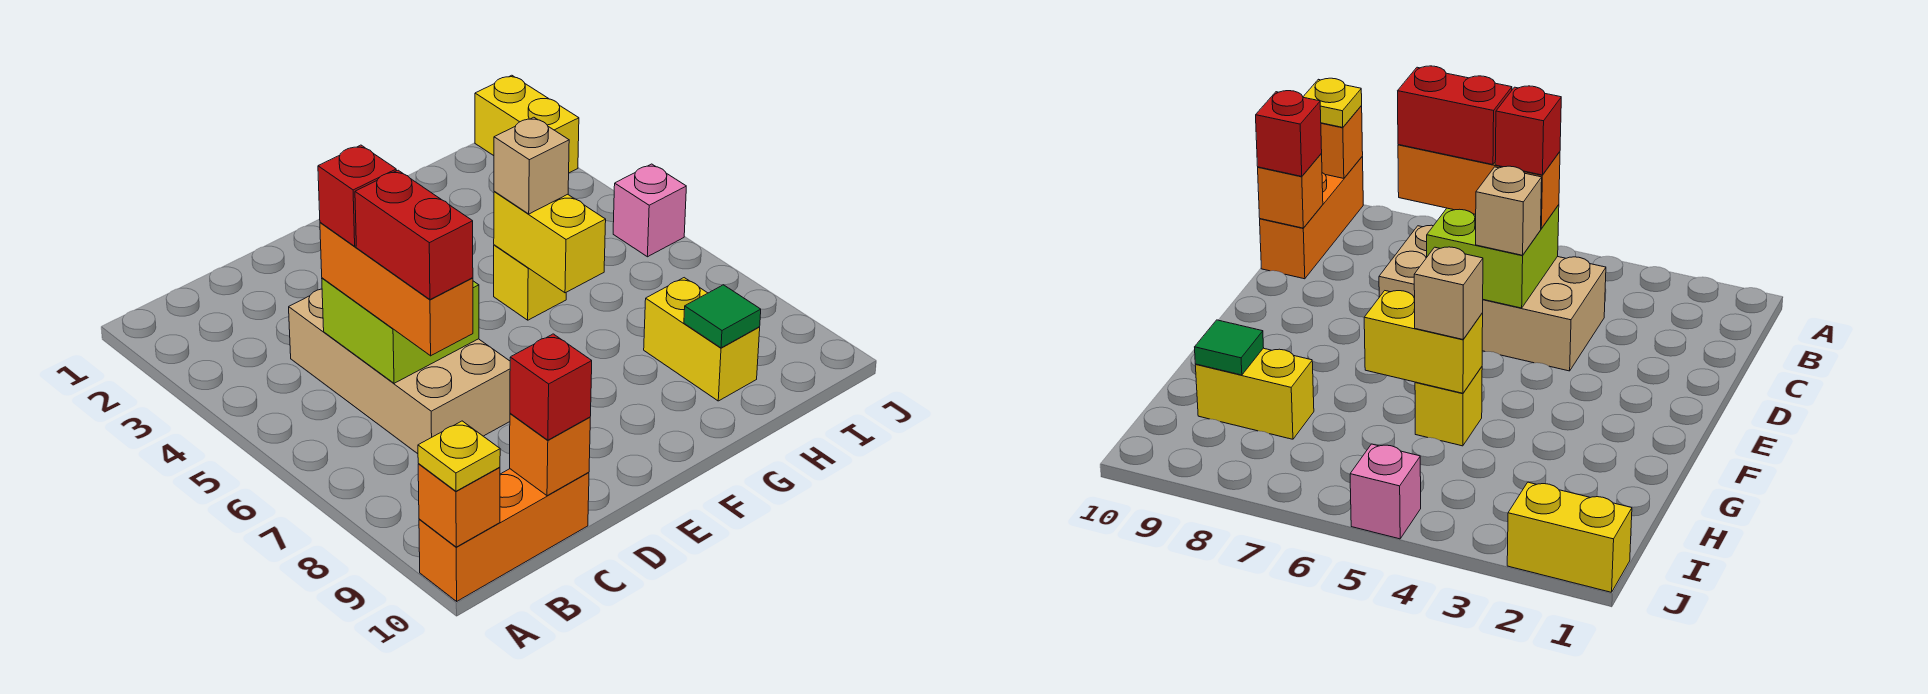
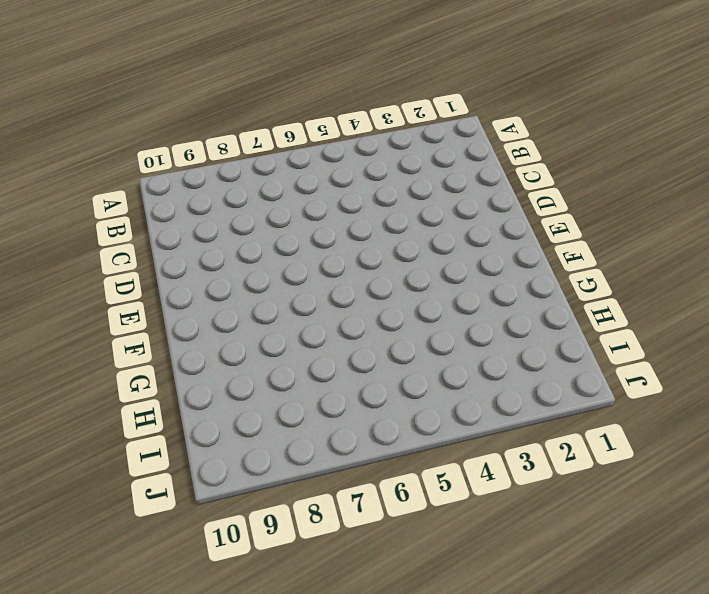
none -> orange brick A10:C10 level 1
none -> tan brick C4:D7 level 1
none -> yellow brick G5 level 1

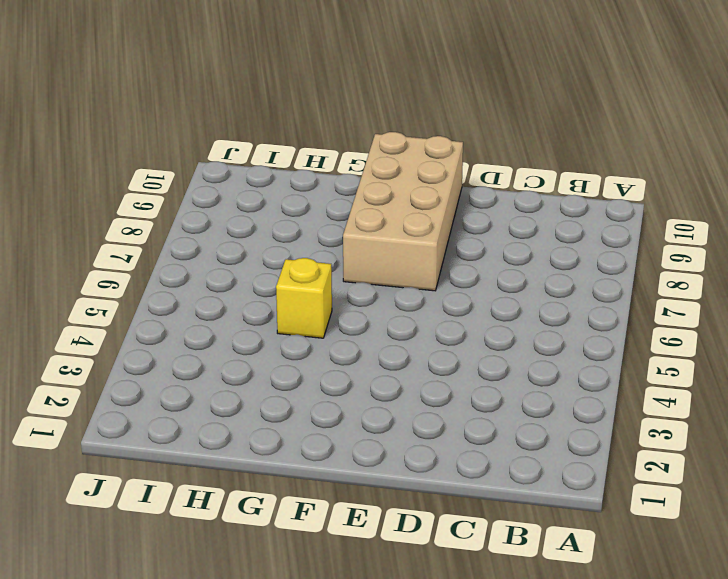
tan brick E7:F10 level 1 -> tan brick C4:D7 level 1
none -> orange brick A10:C10 level 1
none -> yellow brick H8:H9 level 1
none -> yellow brick J1:J2 level 1

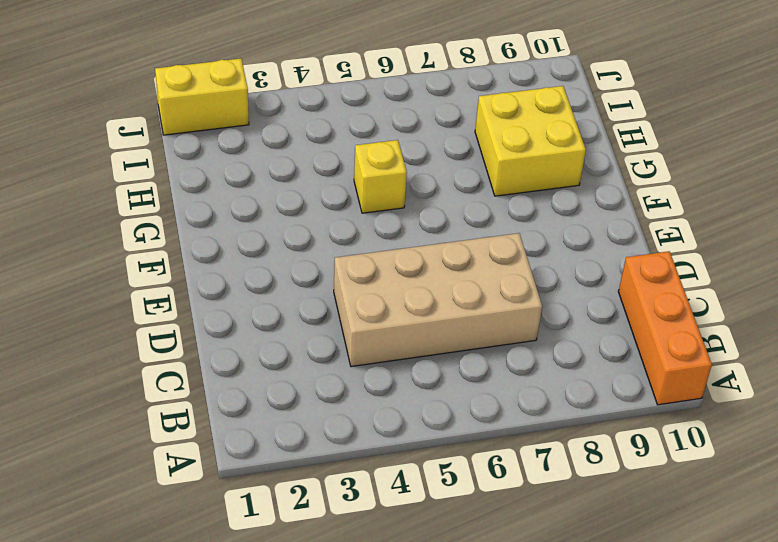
yellow brick G8:H9 level 1 -> yellow brick H8:H9 level 1
none -> pink brick J5 level 1
none -> orange brick A10 level 2
none -> lime brick C5:D6 level 2

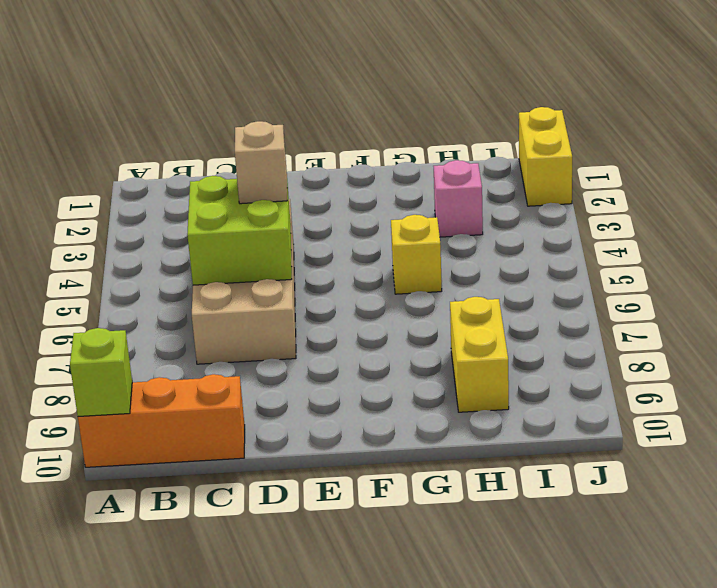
lime brick A10 level 2 -> orange brick A10 level 2
pink brick H3 level 1 -> pink brick J5 level 1
none -> orange brick C10 level 2
none -> yellow brick G5:G6 level 2
none -> green tile H9 level 2

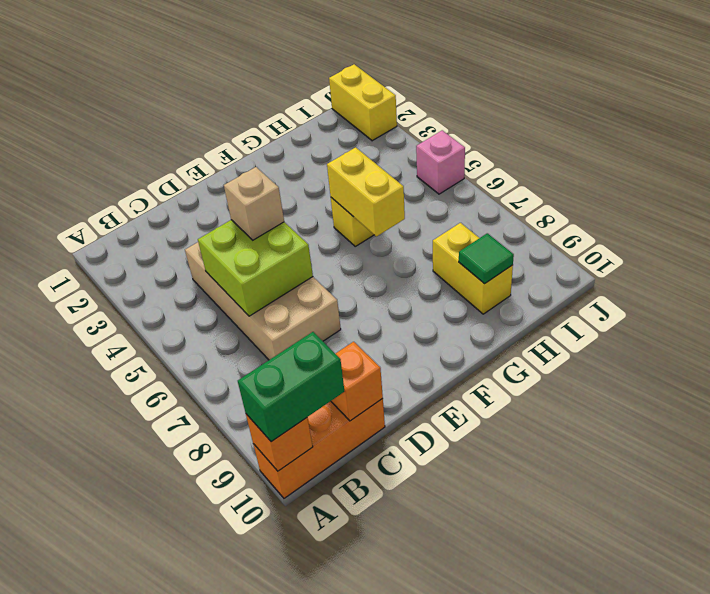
green brick A10:B10 level 3 -> yellow plate A10 level 3
none -> orange brick C5:C7 level 3
none -> red brick C10 level 3
none -> tan brick G5 level 3

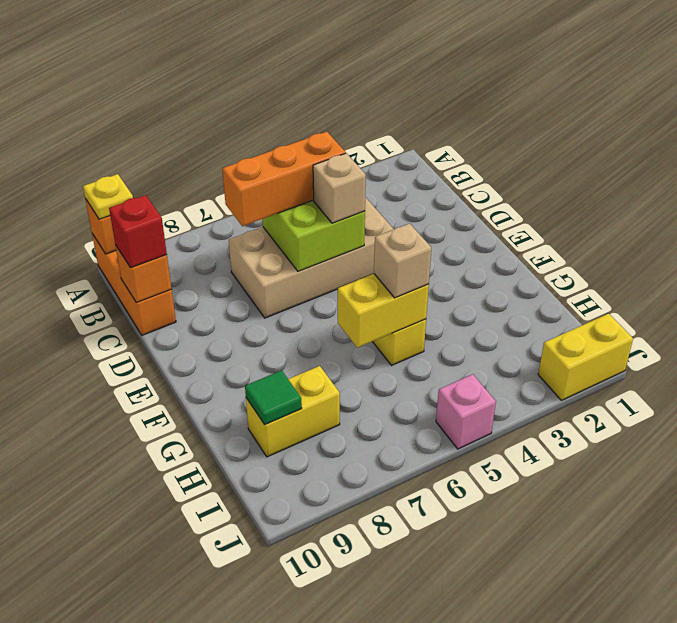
none -> red brick C5 level 4
none -> red brick C6:C7 level 4

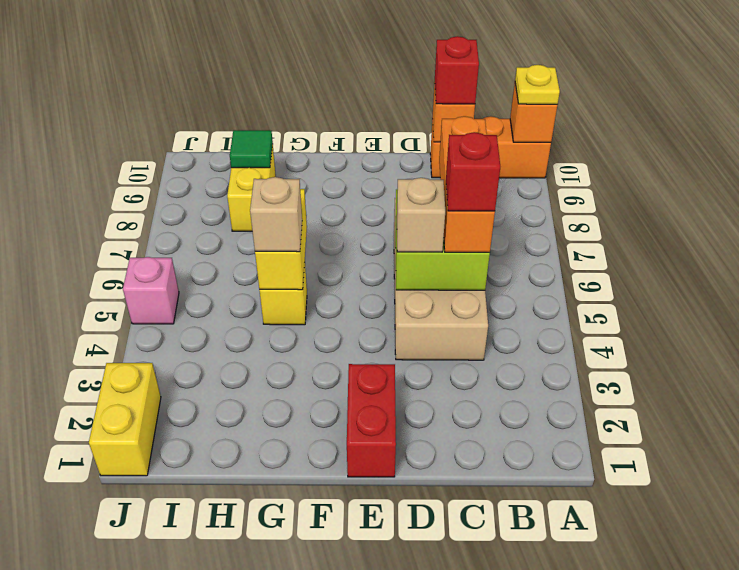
red brick E1:E2 level 1 -> red brick C6:C7 level 4

